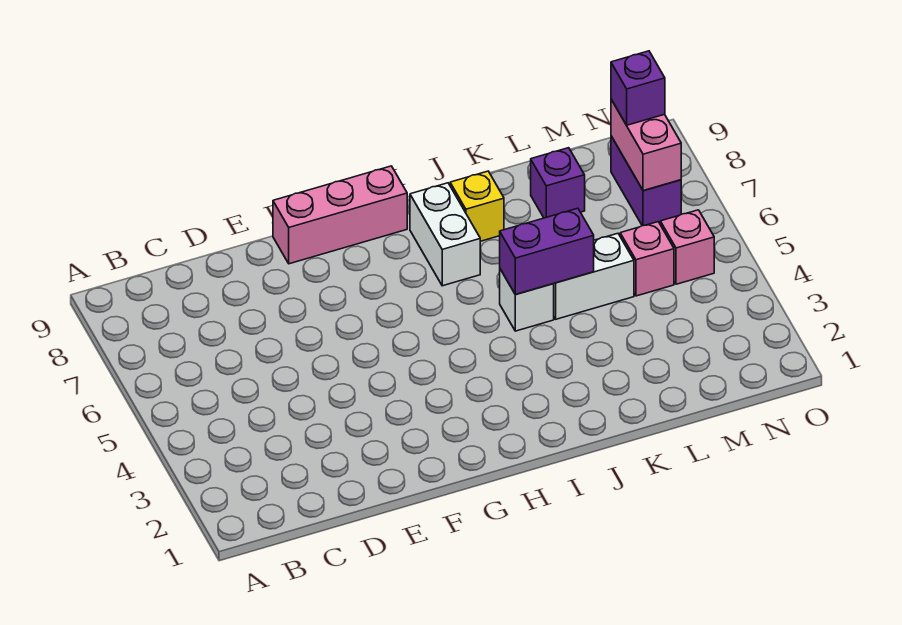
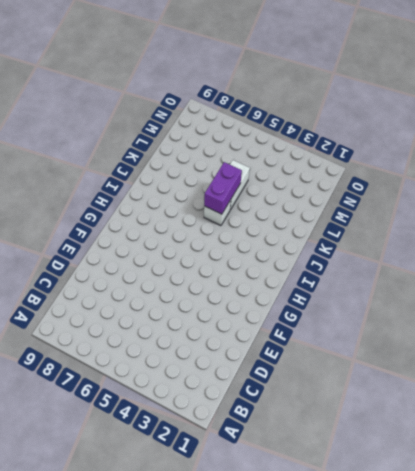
none -> pink brick F9:H9 level 1
none -> white brick I7:I8 level 1
none -> yellow brick J8 level 1

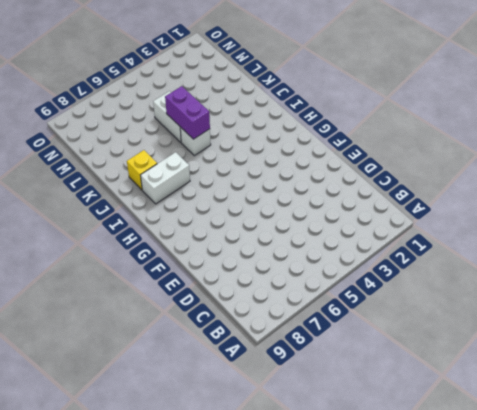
none -> pink brick F9:H9 level 1
none -> purple brick L8 level 1
none -> pink brick M5 level 1

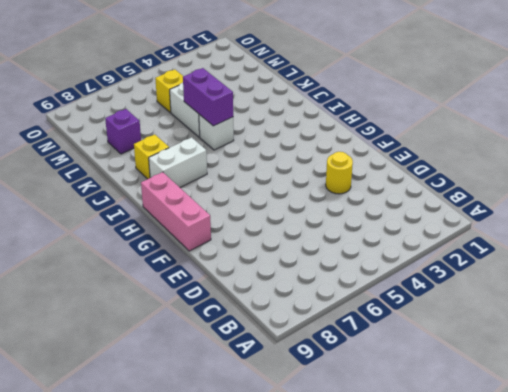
yellow round brick E3 level 1 -> none
yellow brick M5 level 1 -> pink brick M5 level 1
none -> pink brick N5 level 1
none -> purple brick N7:N8 level 1
none -> pink brick N7:N8 level 2

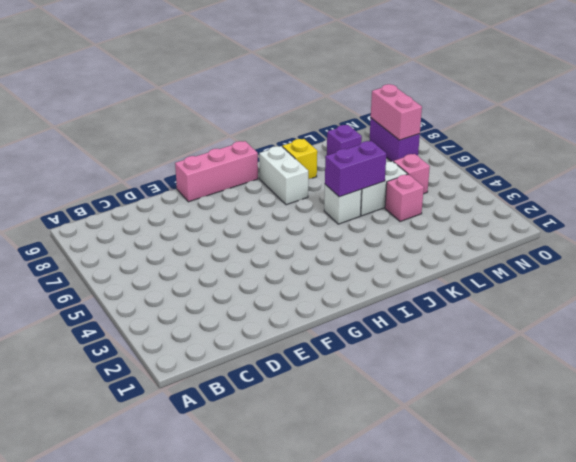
pink brick L4 level 1 -> pink brick N5 level 1
none -> purple brick N8 level 3

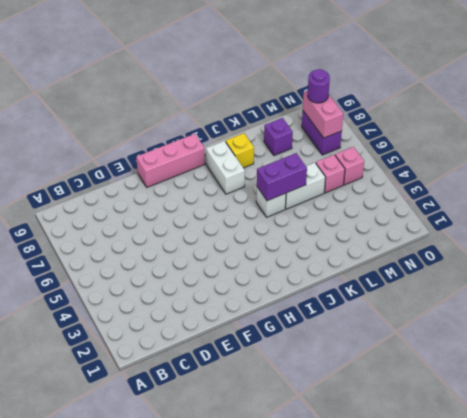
purple round brick N8 level 3 -> purple brick N8 level 3

